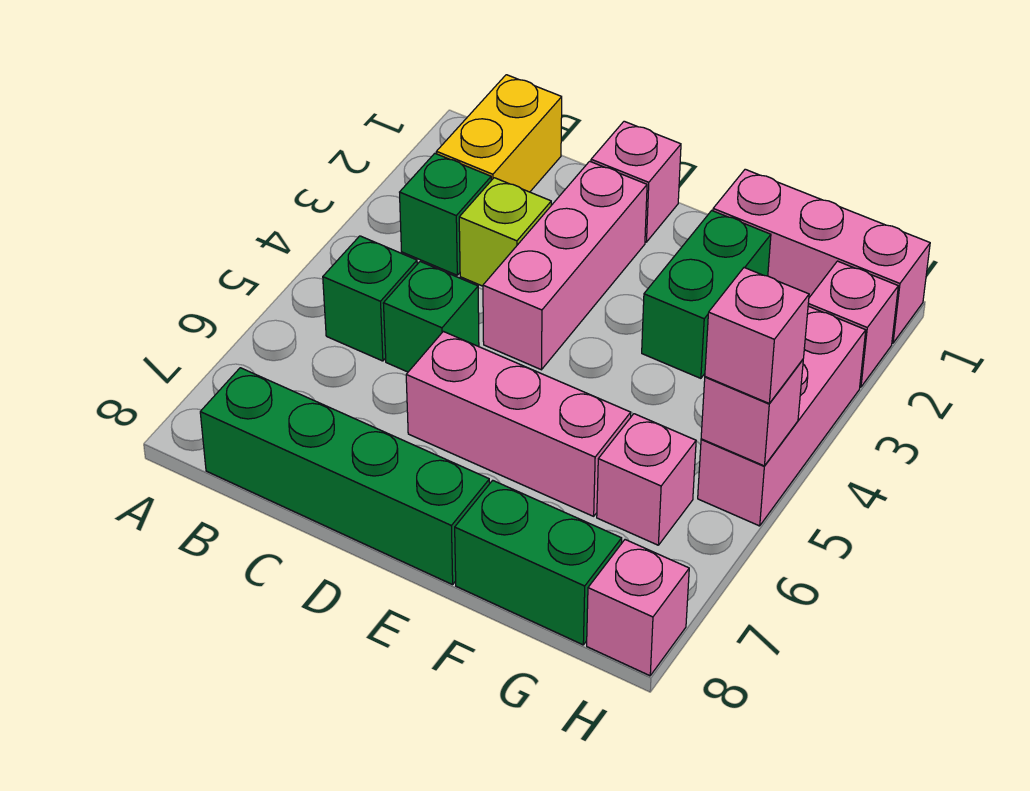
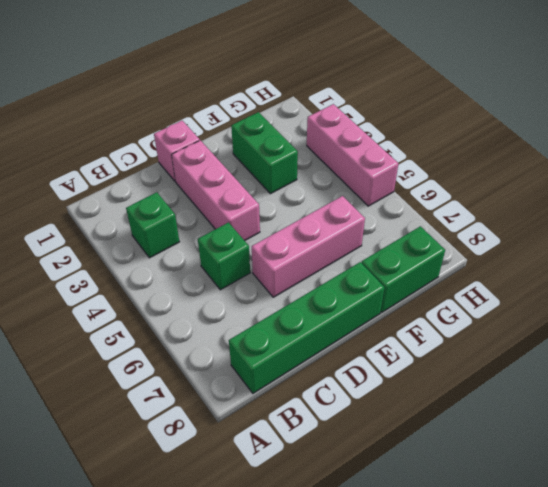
none -> yellow brick B1:B2 level 1
none -> green brick B5 level 1
none -> lime brick C3 level 1

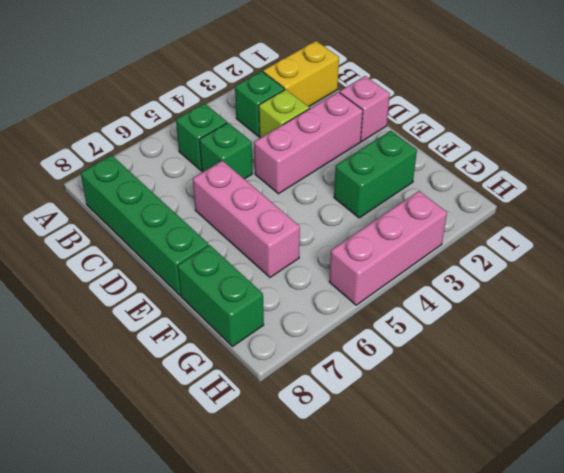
none -> pink brick F1:H1 level 1
none -> pink brick G6 level 1
none -> pink brick H2 level 1

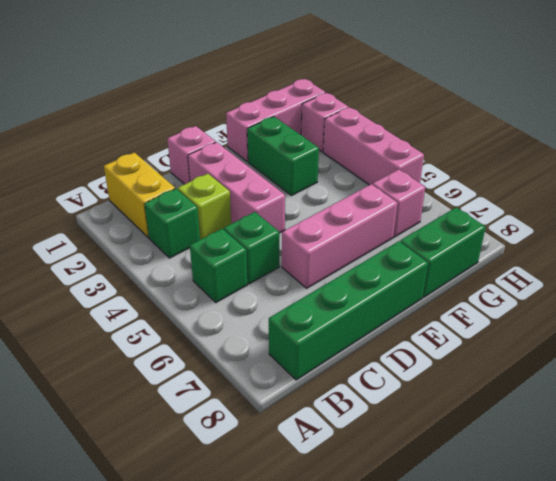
none -> pink brick H8 level 1
none -> pink brick H5 level 2
none -> pink brick H5 level 3

